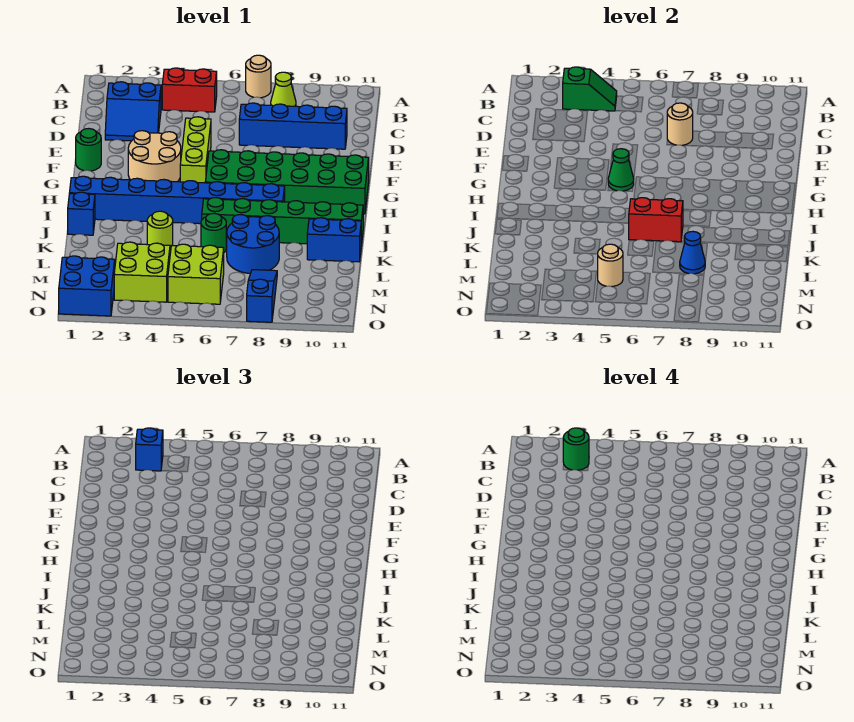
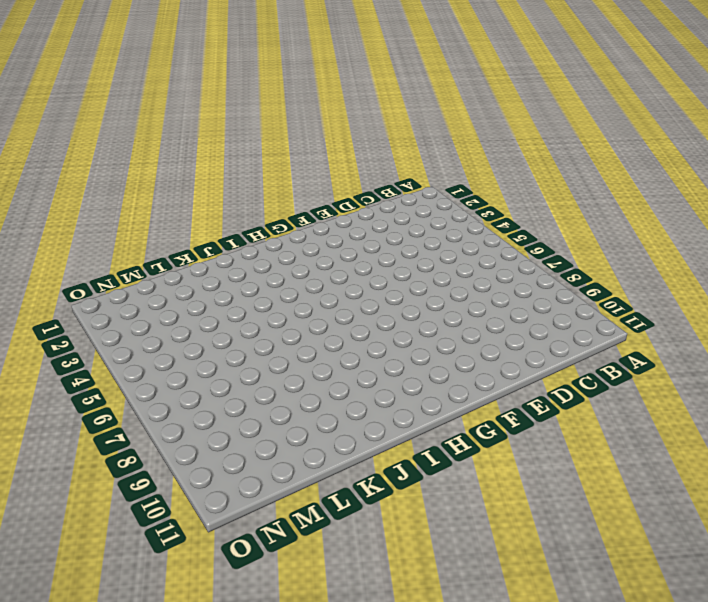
none -> tan round brick A7 level 1
none -> red brick B4:B5 level 1
none -> lime cone B8 level 1

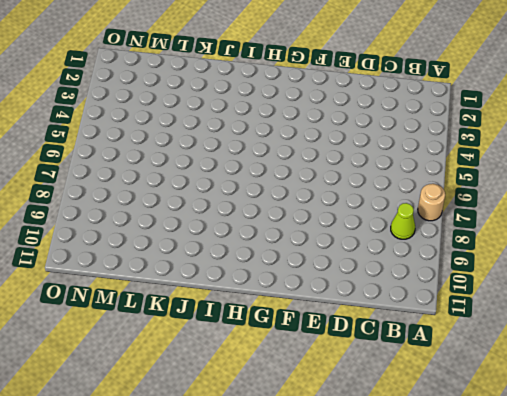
none -> red brick B4:B5 level 1
none -> blue slope C2:D3 level 1 top C
none -> blue brick D7:D10 level 1

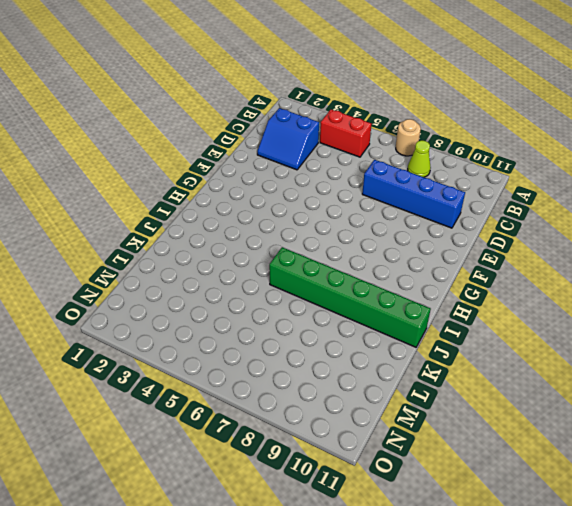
none -> lime brick E5:G5 level 1
none -> green round brick F1 level 1
none -> tan round brick F3:G4 level 1

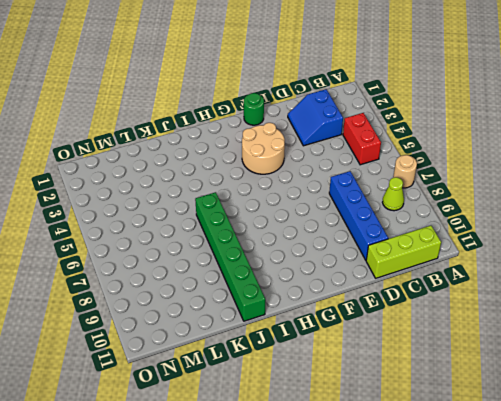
lime brick B11:D11 level 1 -> lime brick E5:G5 level 1
none -> green brick G6:H11 level 1
none -> blue brick I1:I8 level 1
none -> blue brick J1 level 1

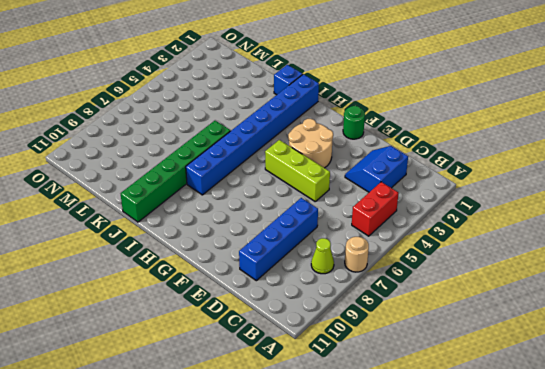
none -> green brick G6:H11 level 1
none -> lime round brick K4 level 1
none -> green round brick K6 level 1

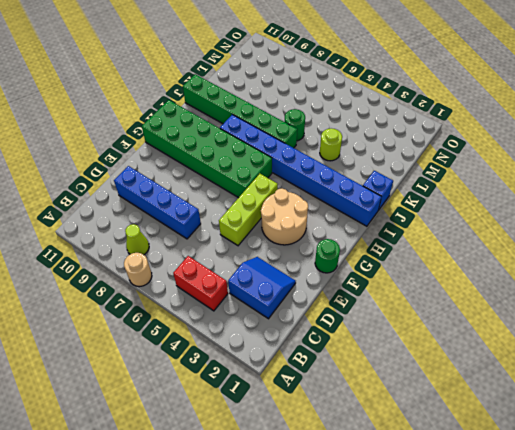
none -> blue round brick K7:L8 level 1
none -> blue brick K10:K11 level 1
none -> lime brick M3:N4 level 1

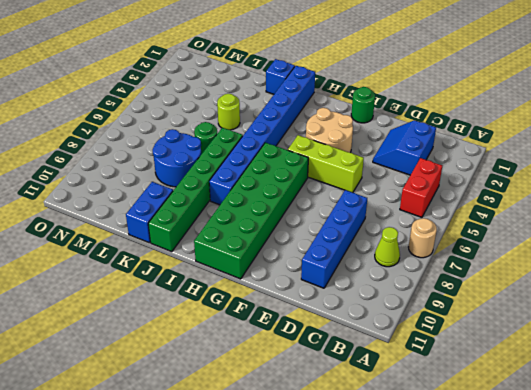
none -> lime brick M3:N4 level 1
none -> lime brick M5:N6 level 1
none -> blue slope M8:O8 level 1 top O

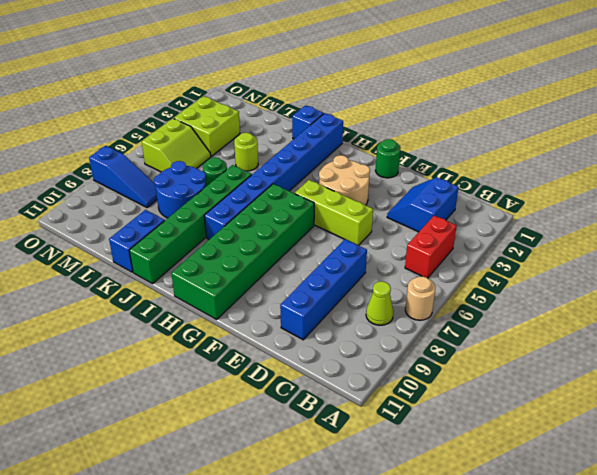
lime slope M5:N6 level 1 top N -> lime brick M5:N6 level 1
none -> blue brick N1:O2 level 1
none -> green slope B3:B4 level 2 top 3
none -> tan round brick D7 level 2

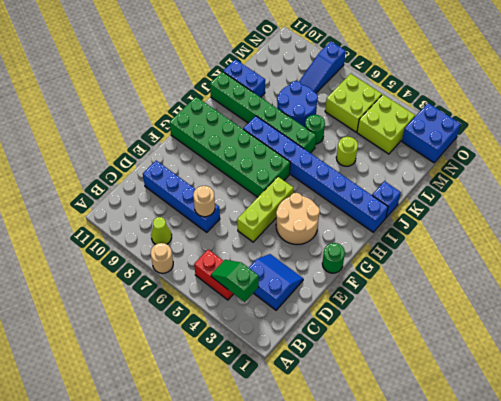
none -> green cone G5 level 2
none -> red brick J6:J7 level 2
none -> blue cone L8 level 2

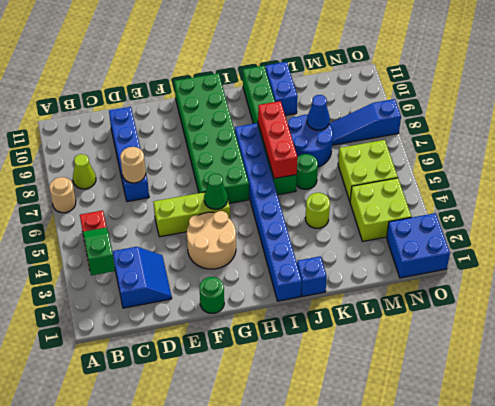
red brick J6:J8 level 2 -> red brick J6:J7 level 2
none -> tan round brick M5 level 2
none -> blue brick B3 level 3
none -> green round brick B3 level 4

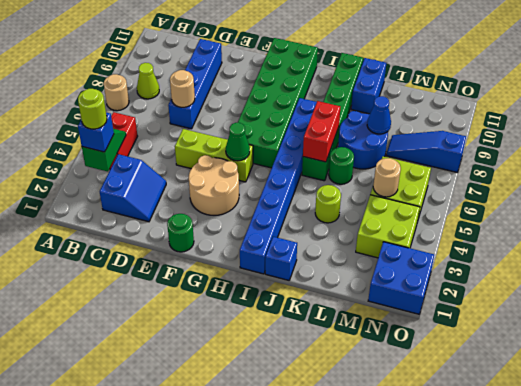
lime round brick B3 level 4 -> green round brick B3 level 4

